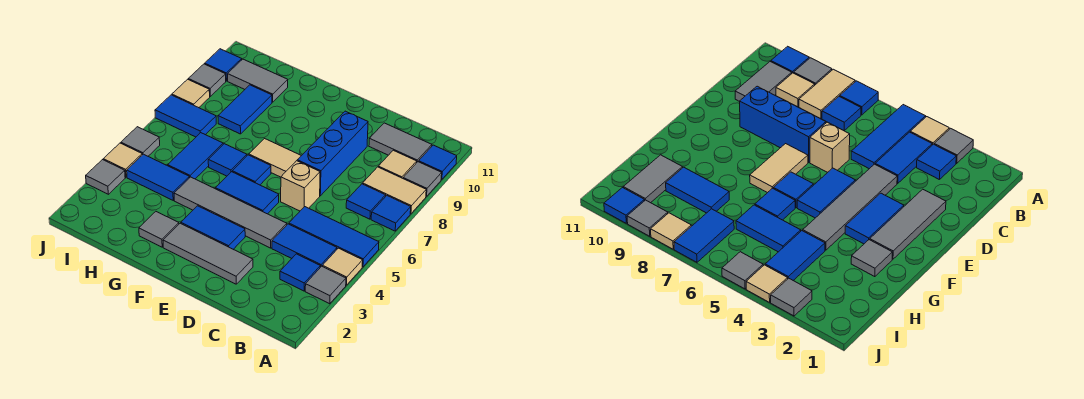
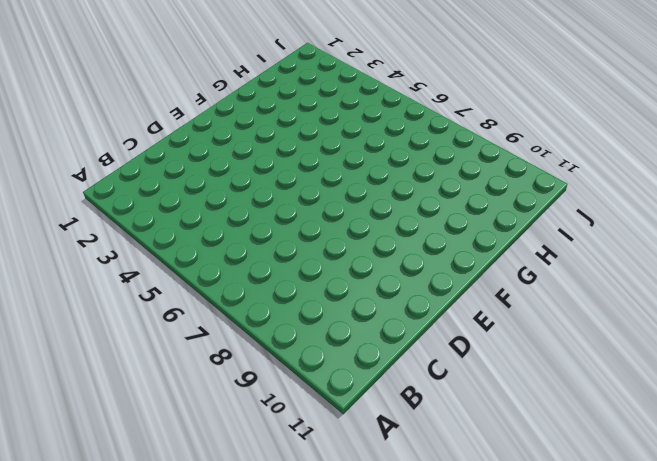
none -> grey tile A3 level 1
none -> tan tile A4 level 1
none -> blue tile A5:C5 level 1
none -> blue tile A7 level 1

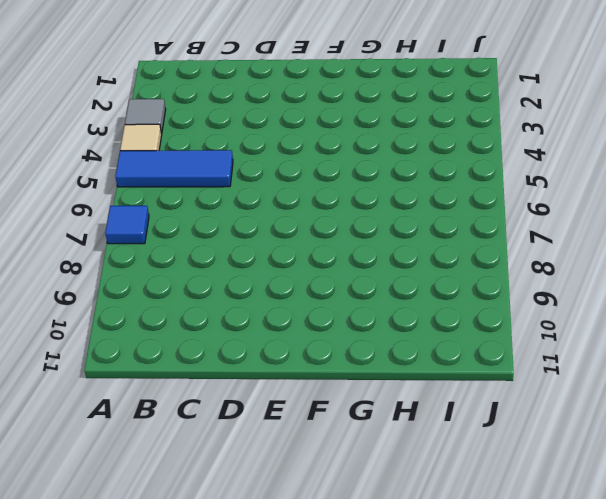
none -> tan tile A8:B8 level 1
none -> grey tile A9 level 1
none -> blue tile A10 level 1
none -> blue tile B3 level 1

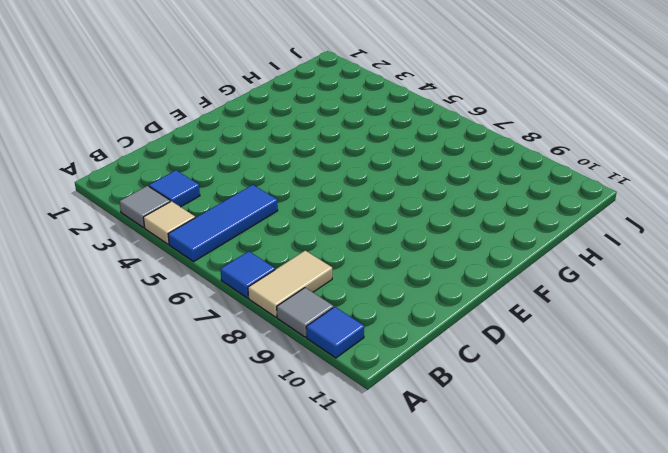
none -> blue tile B4:C4 level 1
none -> blue tile B7 level 1
none -> tan tile B9 level 1
none -> grey tile B10:C10 level 1

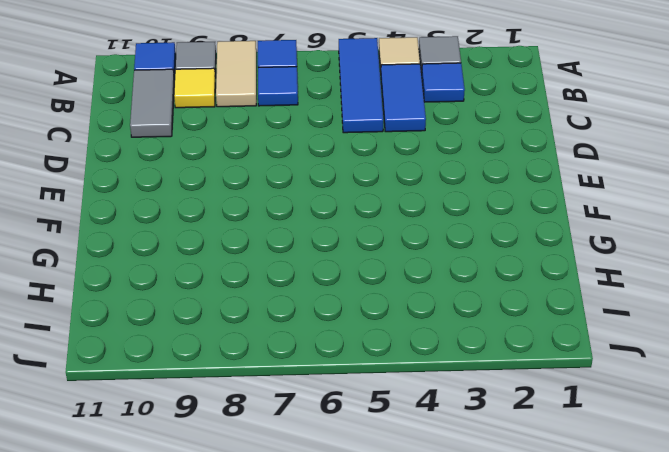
yellow tile B9 level 1 -> tan tile B9 level 1
none -> grey tile D2:F2 level 1
none -> grey tile D4:G4 level 1
none -> tan brick D6 level 1
none -> blue brick D7:D9 level 1

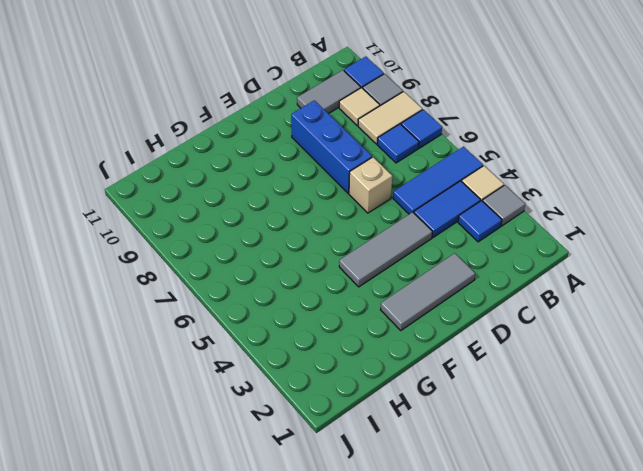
grey tile D4:F4 level 1 -> grey tile D4:G4 level 1
none -> blue tile E3:F3 level 1
none -> blue tile E5:F5 level 1
none -> tan tile E7:F7 level 1
none -> blue tile F6 level 1

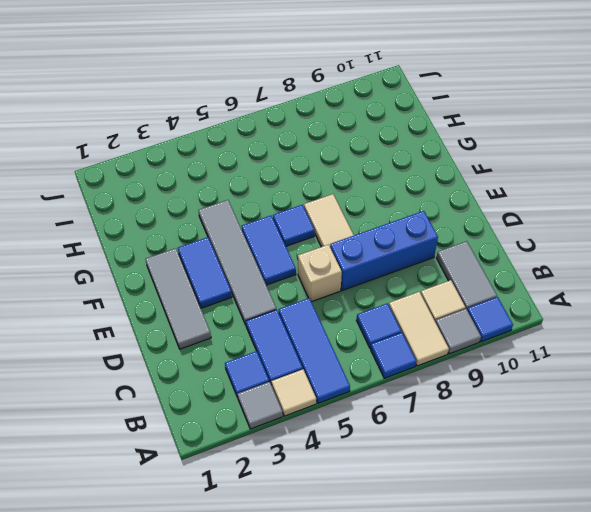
none -> grey tile G2 level 1
none -> blue tile G6 level 1
none -> blue tile H4:I4 level 1
none -> blue tile H5:H6 level 1

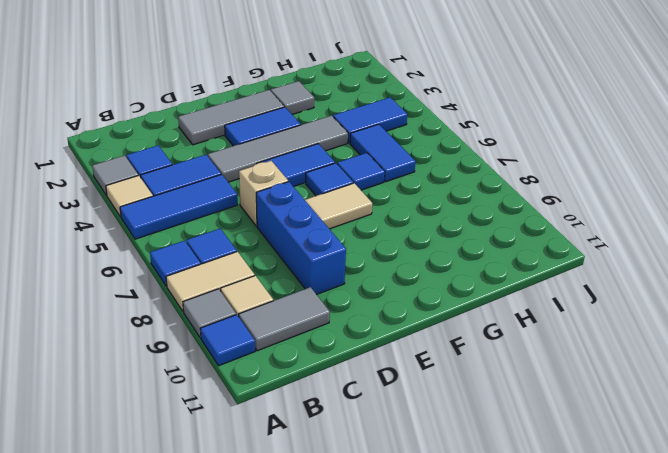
none -> blue tile H8:H9 level 1
none -> grey tile H10:I10 level 1
none -> blue tile I7:J7 level 1
none -> grey tile J3 level 1

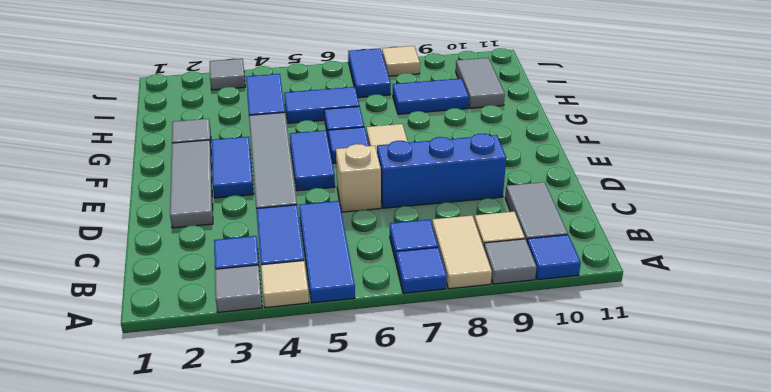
none -> tan tile J4 level 1
none -> grey tile J5 level 1
none -> grey tile J9 level 1
none -> blue tile J10 level 1

